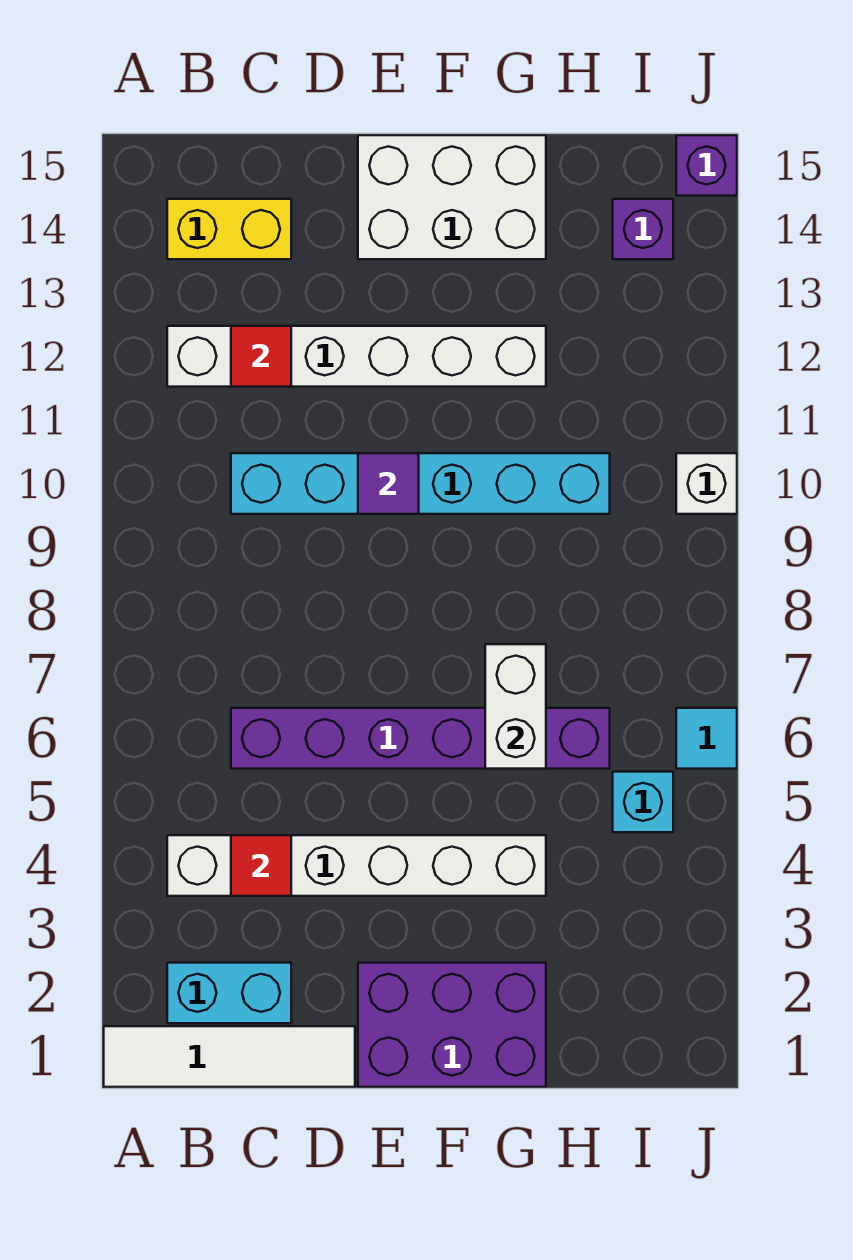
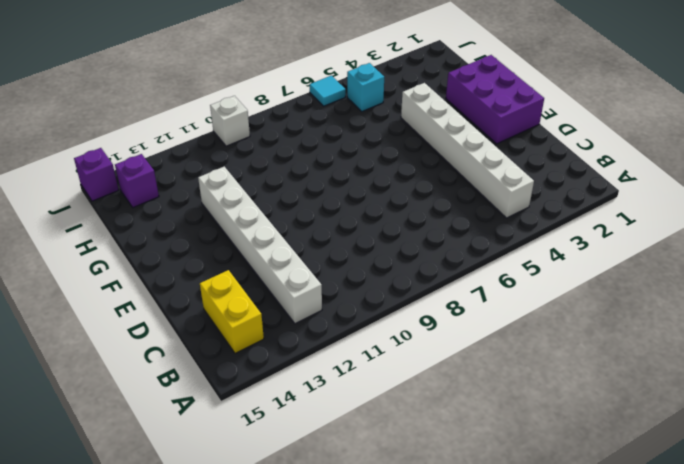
none -> white tile A1:D1 level 1
none -> cyan brick B2:C2 level 1
none -> purple brick C6:H6 level 1

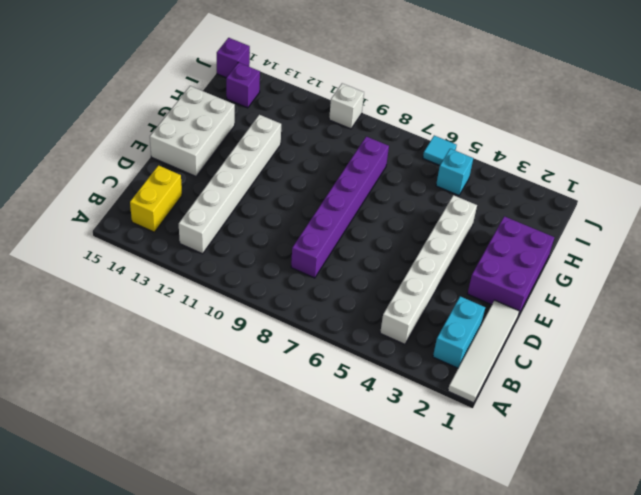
purple brick C8:H8 level 1 -> purple brick C6:H6 level 1
none -> cyan brick C10:H10 level 1
none -> red tile C4 level 2
none -> red tile C12 level 2

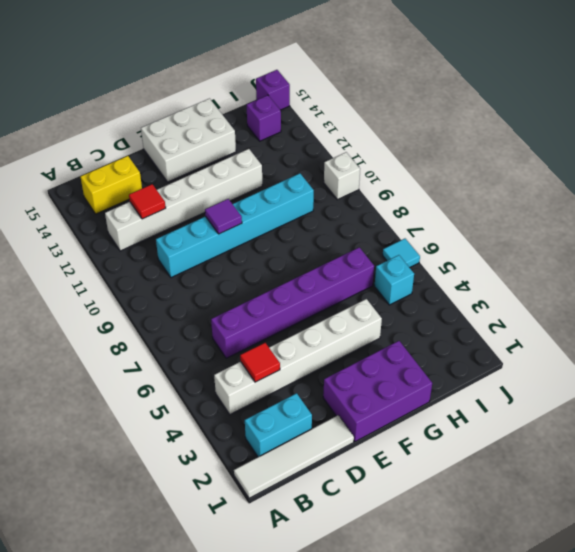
none -> white brick G6:G7 level 2

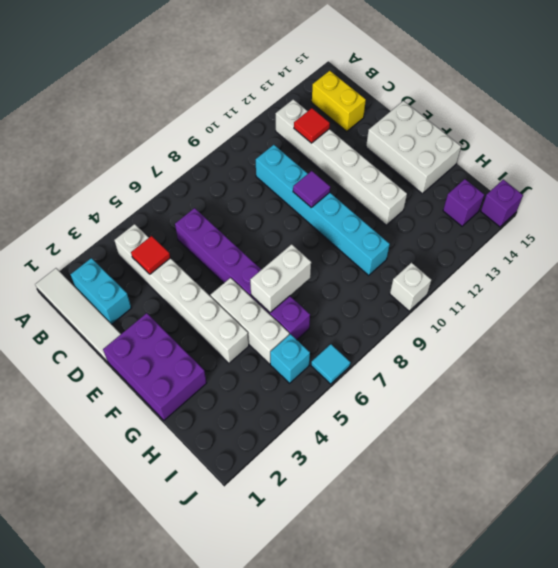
white brick F5:H5 level 1 -> none

